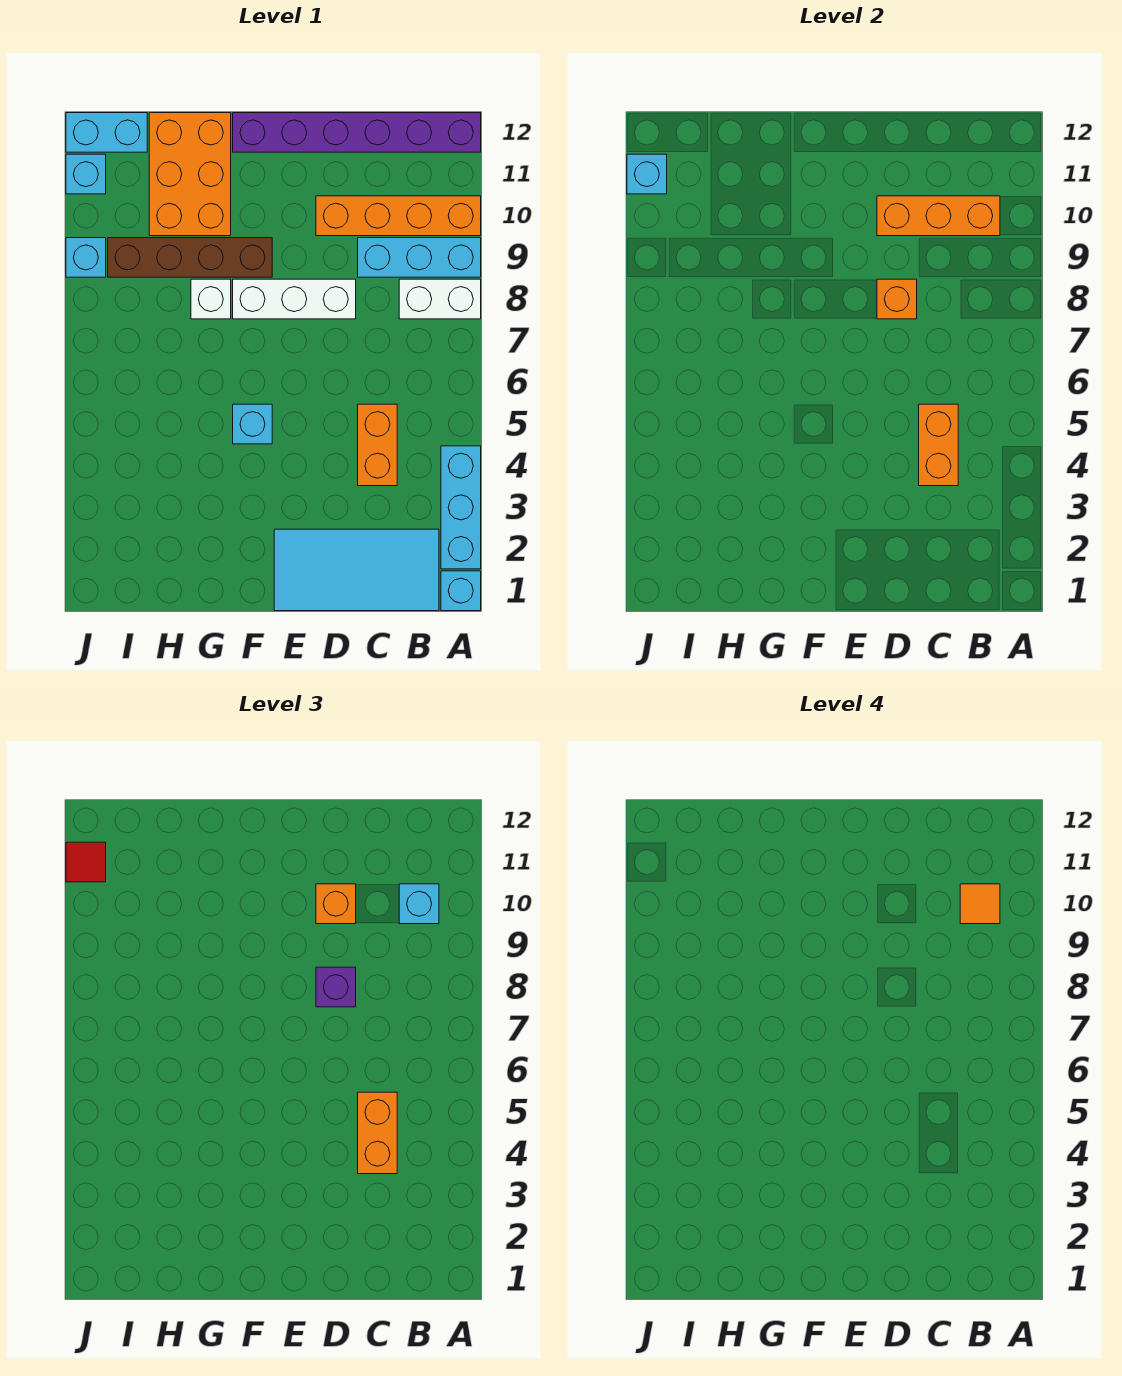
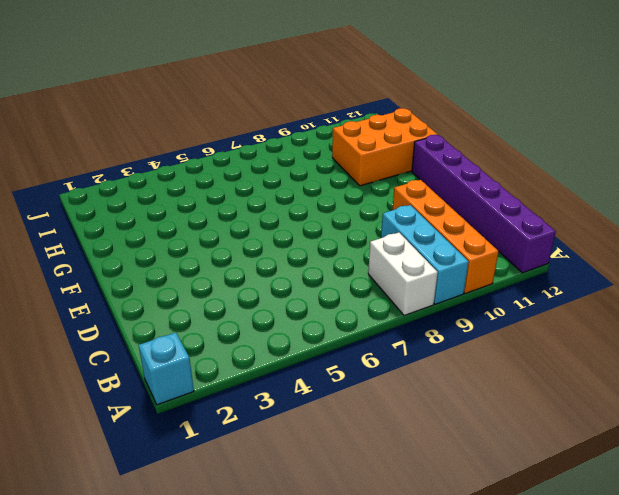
none -> cyan brick A2:A4 level 1
none -> cyan tile B1:E2 level 1
none -> orange brick C4:C5 level 1

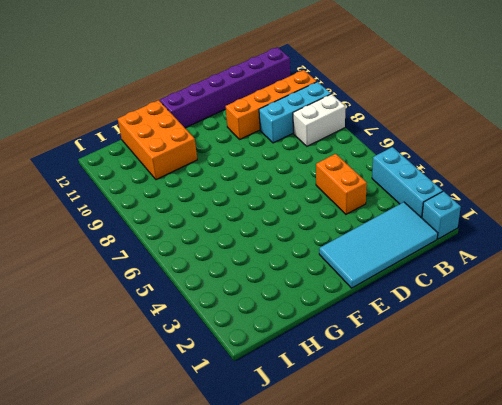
none -> white brick D8:F8 level 1
none -> cyan brick F5 level 1
none -> brown brick F9:I9 level 1

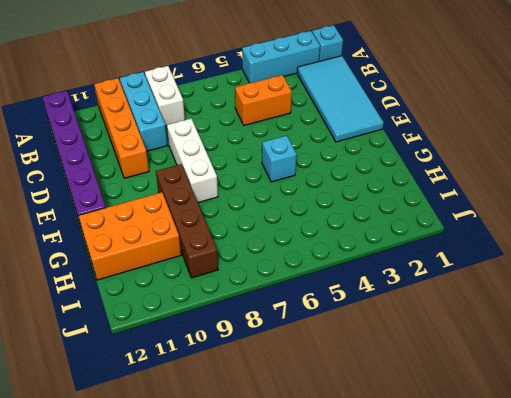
none -> white brick G8 level 1
none -> cyan brick I12:J12 level 1
none -> cyan brick J9 level 1

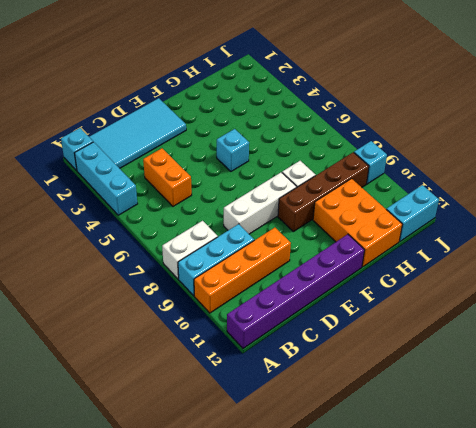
none -> cyan brick J11 level 1
none -> orange brick B10:D10 level 2
none -> orange brick C4:C5 level 2

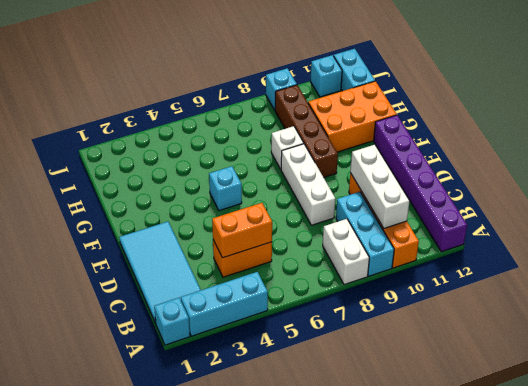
white brick B10:D10 level 2 -> orange brick B10:D10 level 2
none -> orange brick D8 level 2
none -> cyan brick J11 level 2
none -> cyan brick B10 level 3

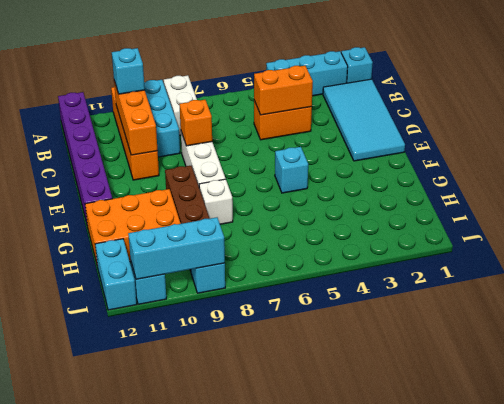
cyan brick J9:J11 level 2 -> cyan brick J11 level 2
none -> orange brick C4:C5 level 3
none -> purple brick D8 level 3
none -> orange brick D10 level 3

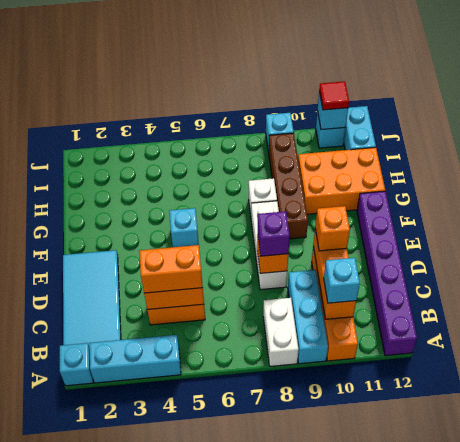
none -> orange tile B10 level 4

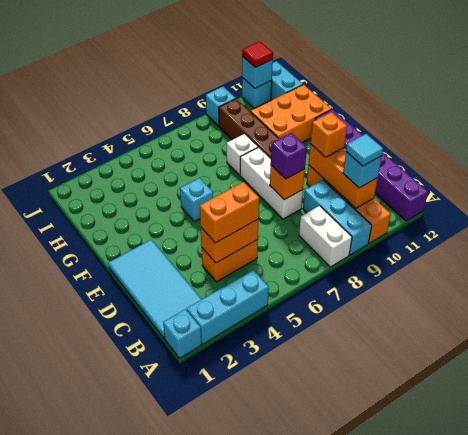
cyan tile B10 level 4 -> orange tile B10 level 4

